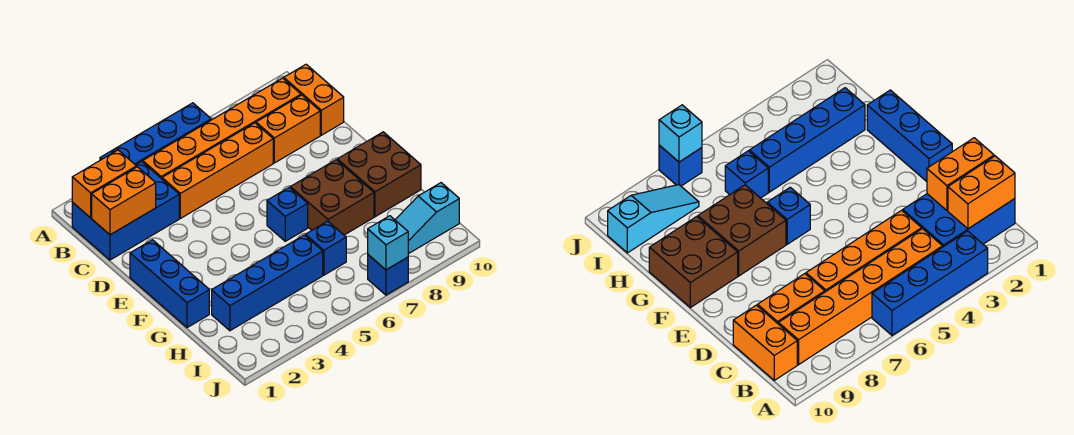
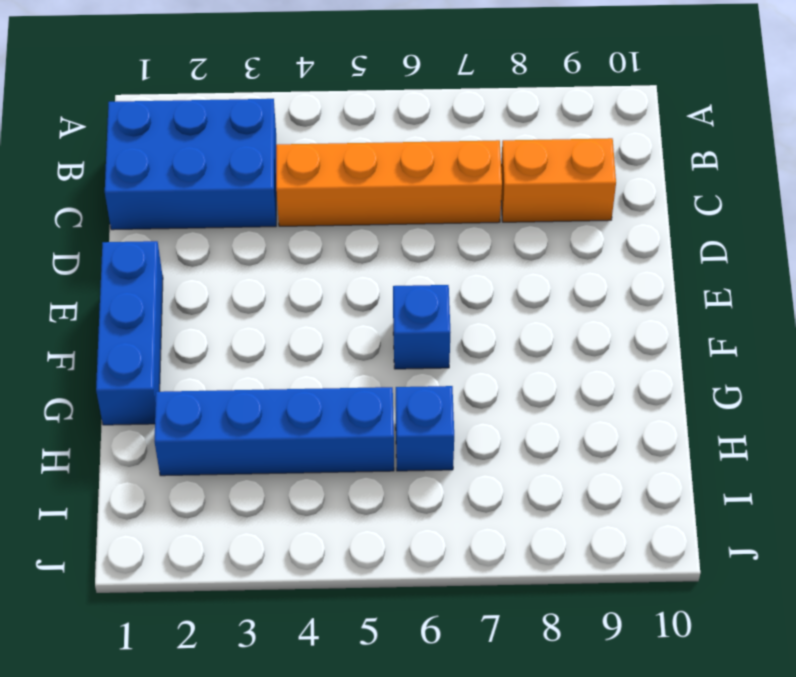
none -> blue brick A3:A6 level 1
none -> orange brick B4:B9 level 1
none -> orange brick B10:C10 level 1

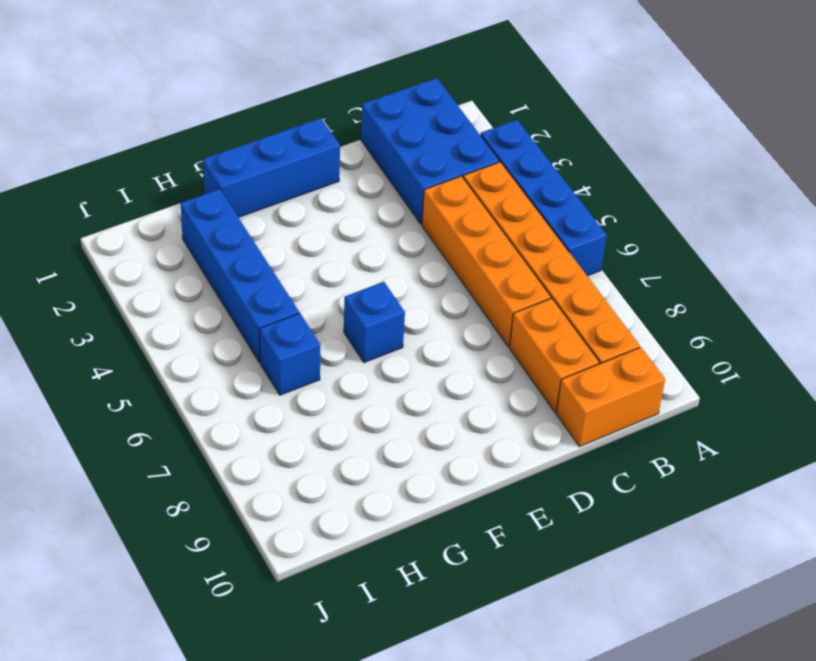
none -> brown brick F7:G8 level 1
none -> brown brick F9:G10 level 1
none -> cyan slope I8:I10 level 1 top 10

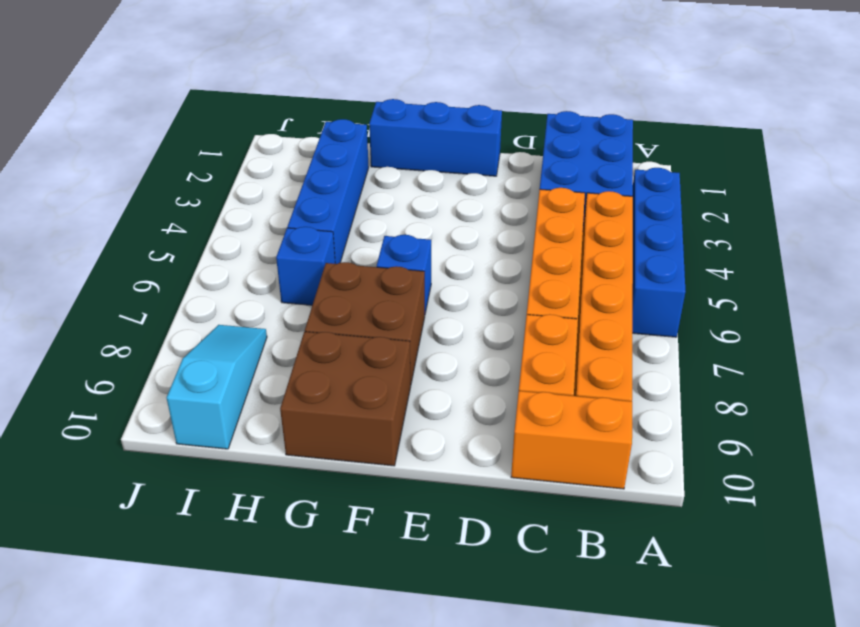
none -> blue brick J7 level 1
none -> orange brick B1:B2 level 2
none -> orange brick C1:C2 level 2

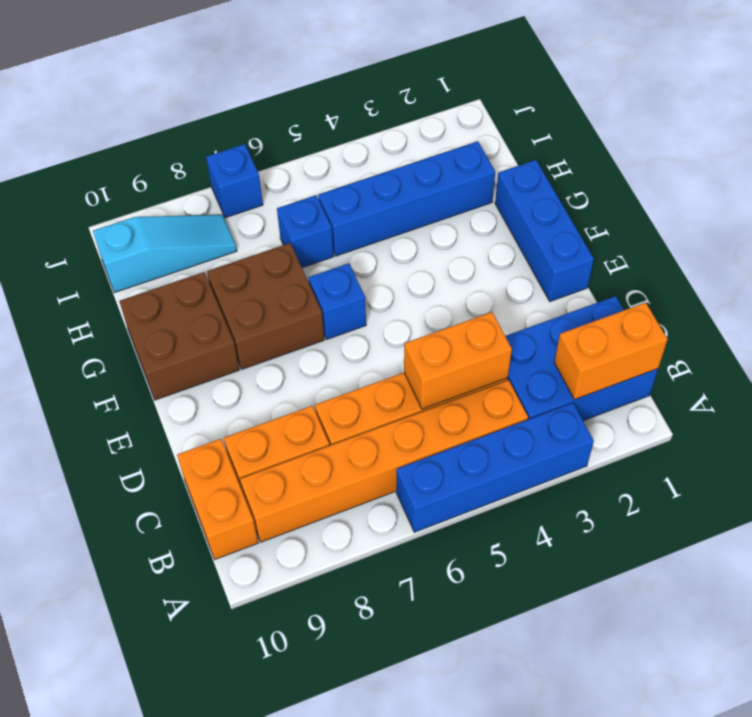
orange brick C4:C5 level 2 -> orange brick C1:C2 level 2
none -> cyan brick J7 level 2

